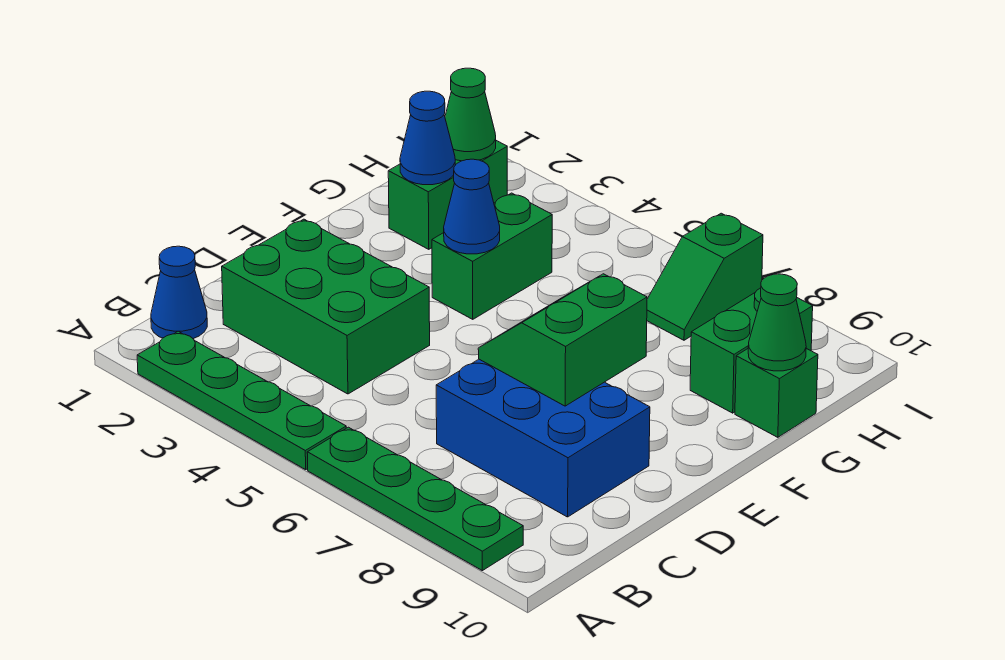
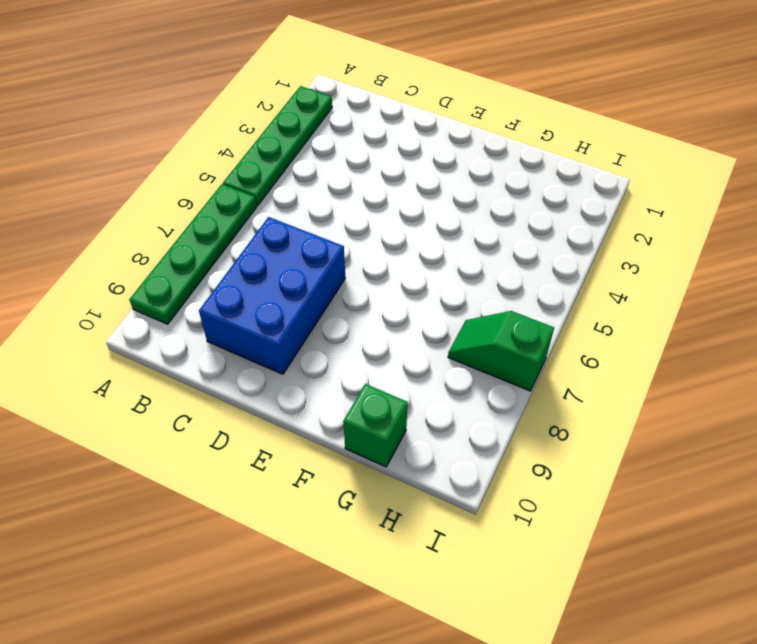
none -> blue cone B1 level 1
none -> green brick C2:D4 level 1
none -> green brick F4:G4 level 1

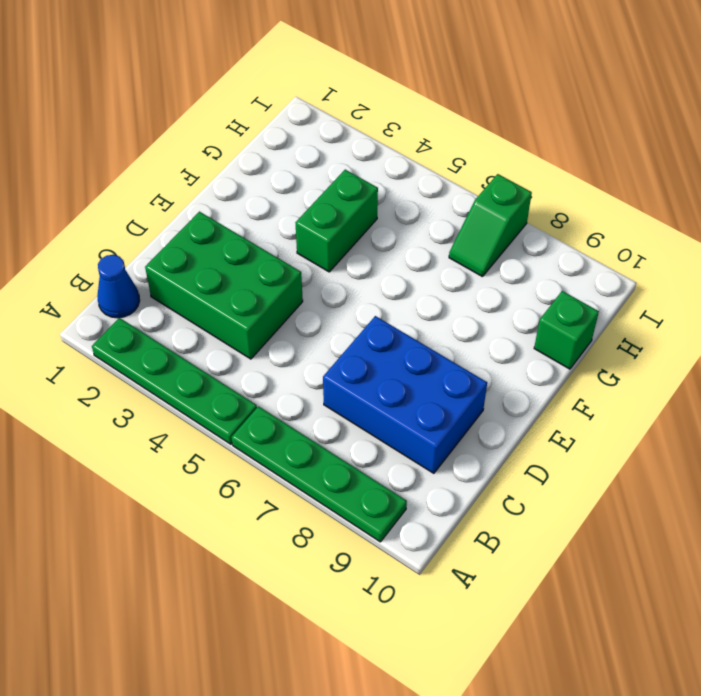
none -> green brick G2:H2 level 1
none -> green brick G9:H9 level 1
none -> green slope D7:E8 level 2 top 8

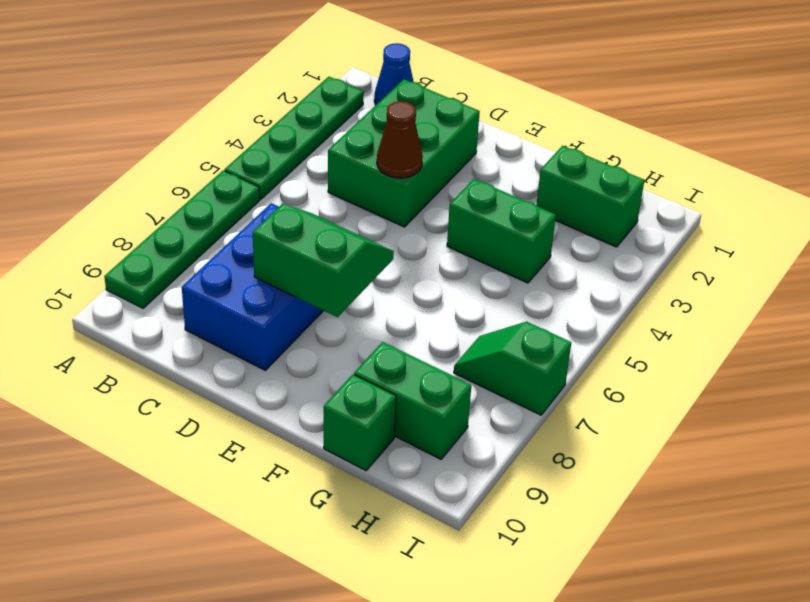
brown cone D4 level 2 -> none
none -> blue cone F4 level 2
none -> blue cone G2 level 2
none -> green cone G10 level 2

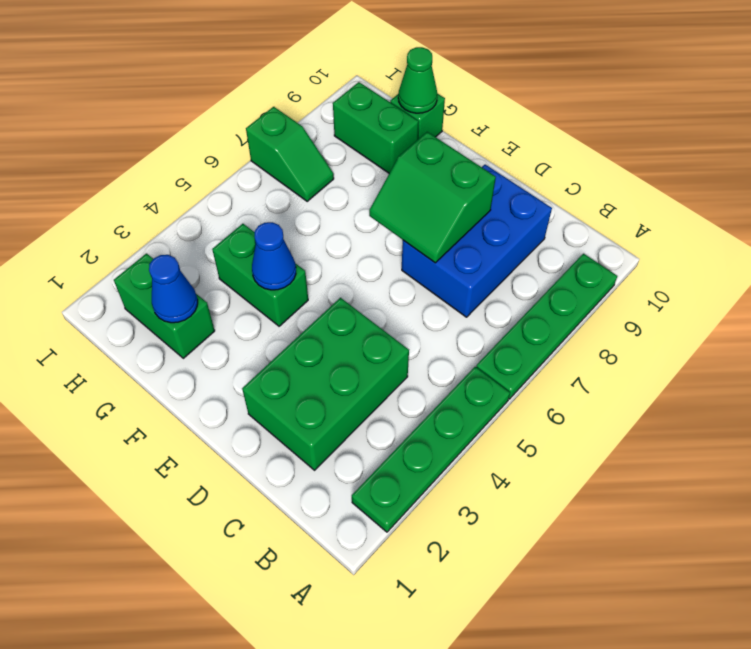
none -> blue cone B1 level 1
none -> green cone H2 level 2

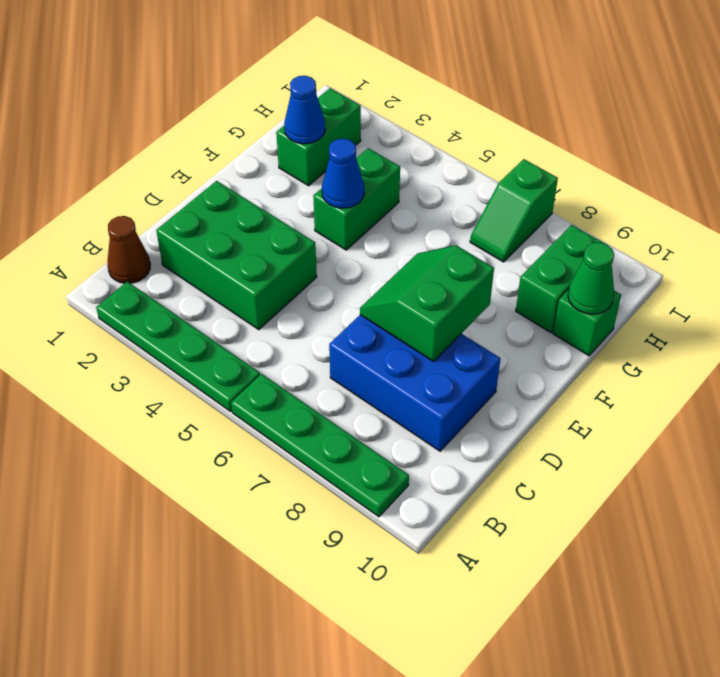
brown cone B1 level 1 -> blue cone B1 level 1
none -> green cone H2 level 2

